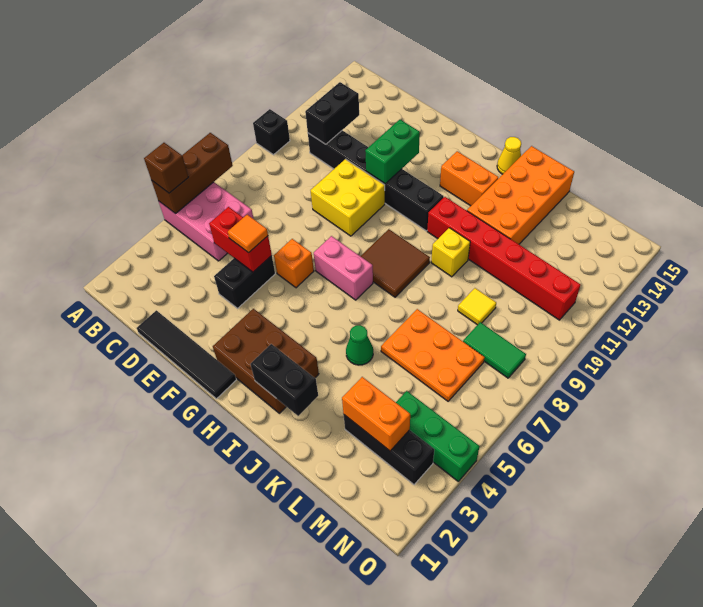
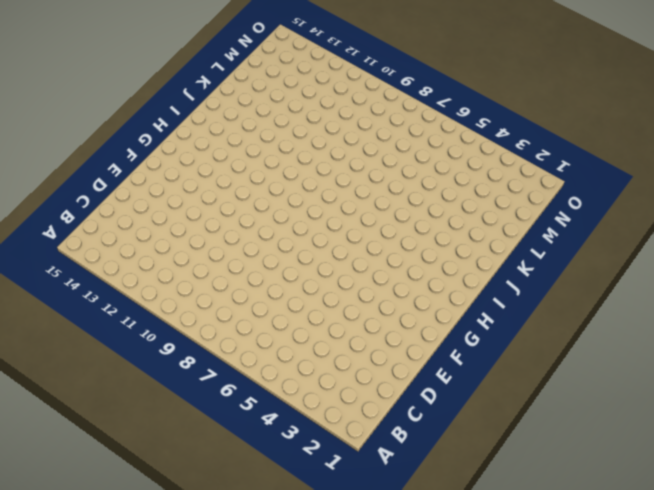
none -> pink brick A5:C6 level 1
none -> black brick A10 level 1
none -> black brick C11:H11 level 1

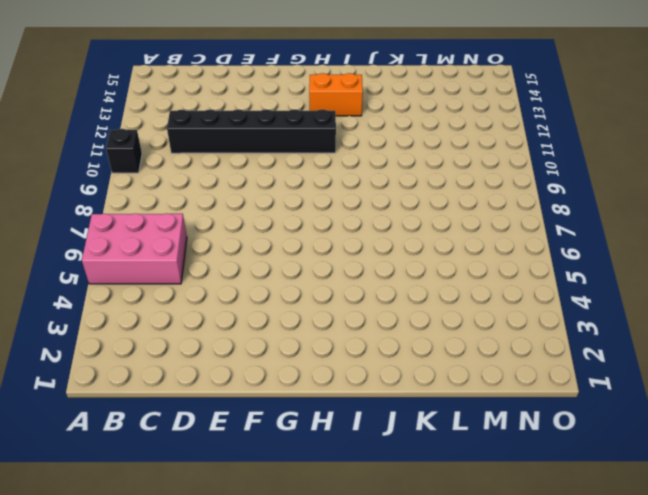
none -> black tile D1:G1 level 1
none -> black brick E4:E5 level 1
none -> yellow brick E9:F10 level 1

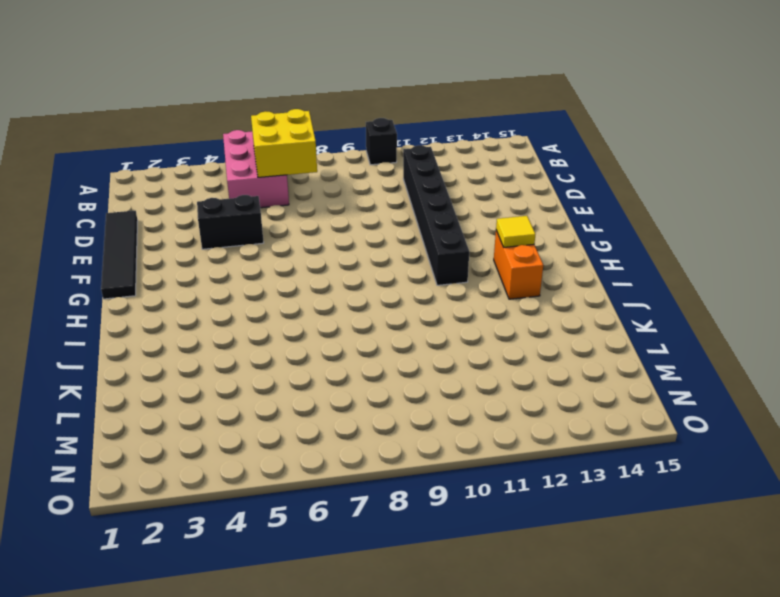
yellow brick B6:C7 level 2 -> yellow brick E9:F10 level 1
yellow tile H13 level 2 -> yellow tile L9 level 1
none -> orange brick F6 level 1
none -> brown brick G2:I3 level 1
none -> pink brick G7:H7 level 1

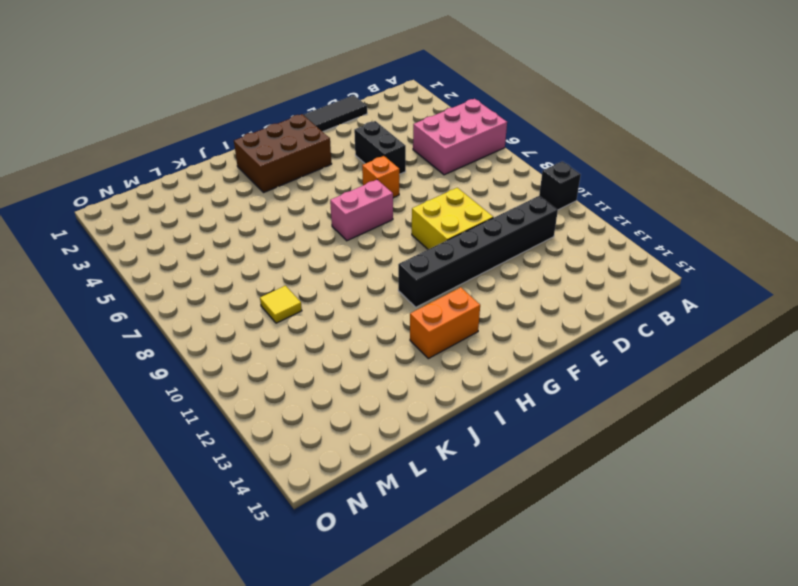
none -> brown tile H8:I9 level 1
none -> red brick I11:N11 level 1
none -> yellow cone I15 level 1

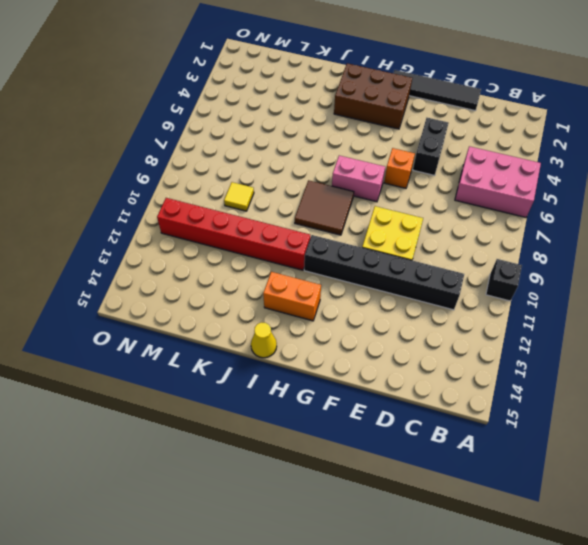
none -> green cone J5 level 1
none -> yellow brick J10 level 1
none -> orange brick J12:K15 level 1

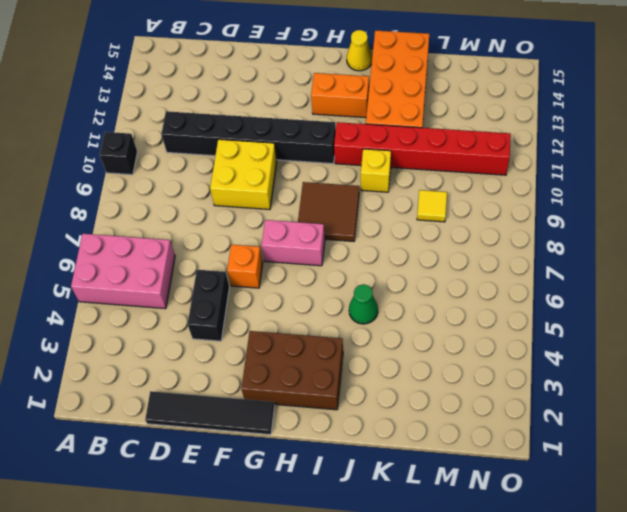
none -> orange plate K6:M7 level 1
none -> black brick L3:N3 level 1
none -> green brick M4:O4 level 1

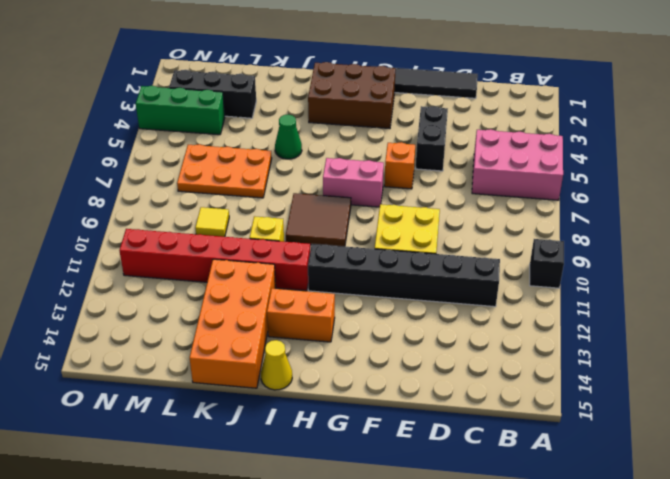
none -> green tile M8:N8 level 1
none -> brown brick A5:A7 level 2
none -> black brick C11:C12 level 2

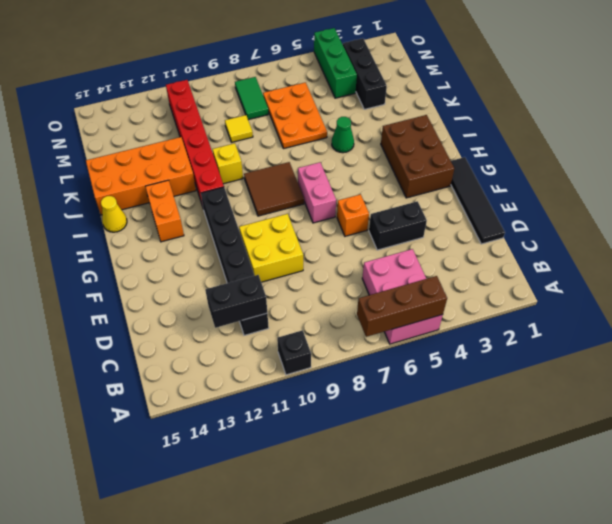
none -> red brick D5:E5 level 2
none -> green brick F11:F12 level 2
none -> black brick I2:J2 level 2

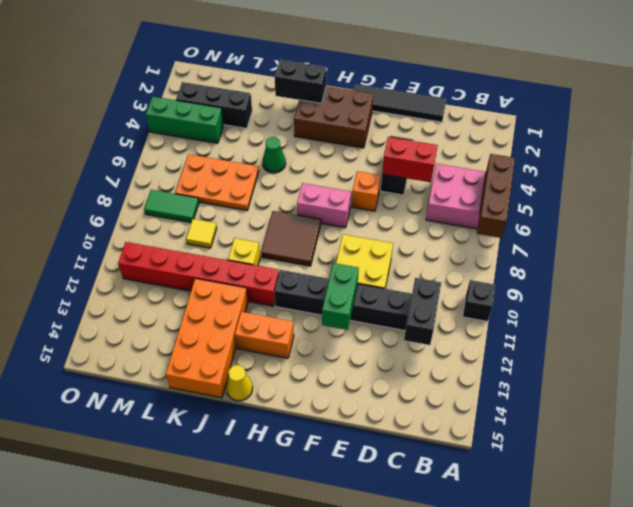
none -> orange brick L3:M3 level 2
none -> brown brick A5 level 3
none -> orange tile E5 level 3

